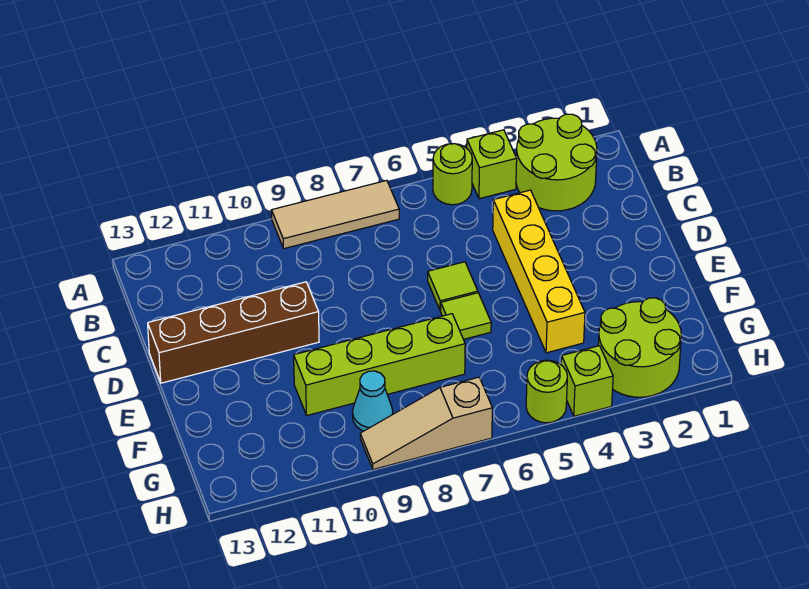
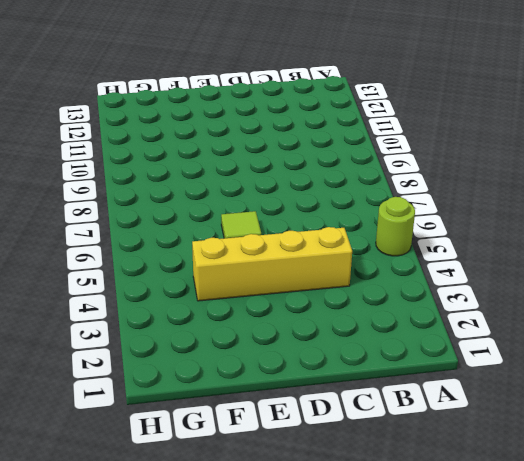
none -> lime round brick A2:B3 level 1
none -> lime brick A4 level 1
none -> tan tile A7:A9 level 1

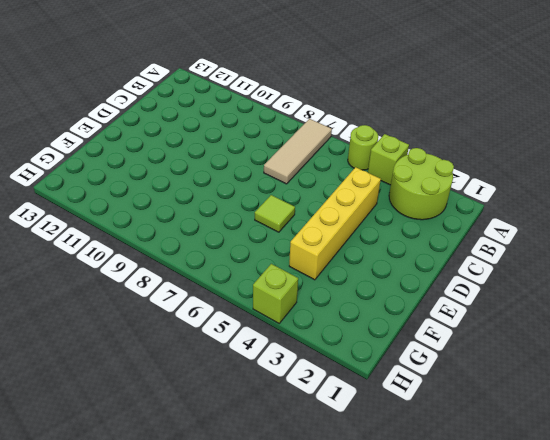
tan tile A7:C7 level 1 -> tan tile A7:A9 level 1
none -> lime tile D6 level 1
none -> brown brick D10:D13 level 1
none -> lime brick F7:F10 level 1

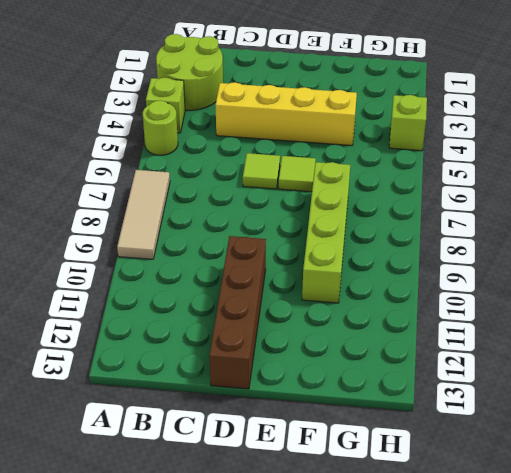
none -> lime round brick G2:H3 level 1
none -> cyan cone G9 level 1
none -> lime round brick H5 level 1

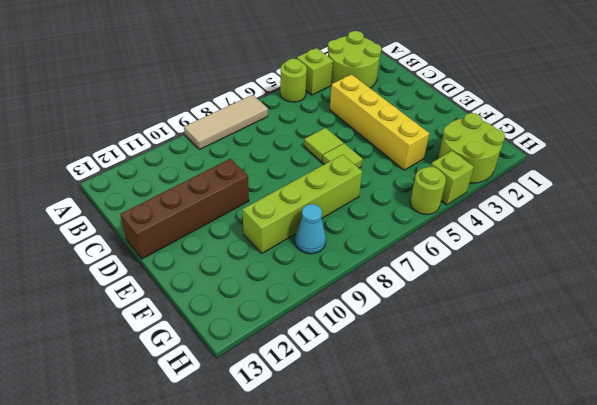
none -> tan slope H7:H9 level 1 top 7

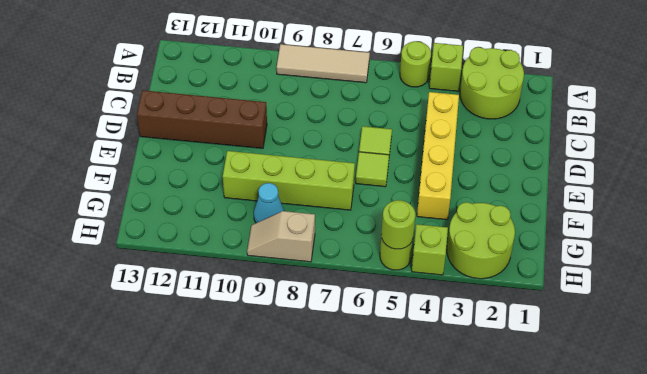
lime round brick H5 level 2 -> none
tan slope H8:H9 level 1 top 8 -> tan slope H7:H9 level 1 top 7

